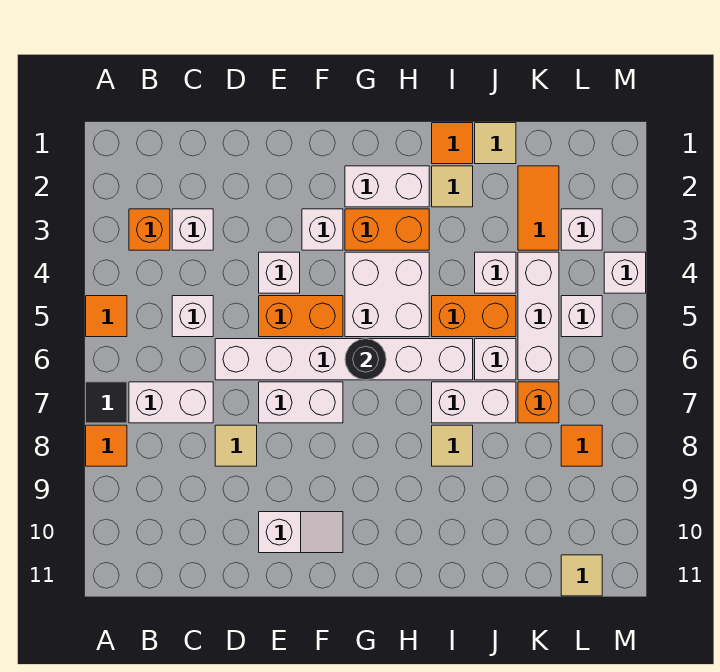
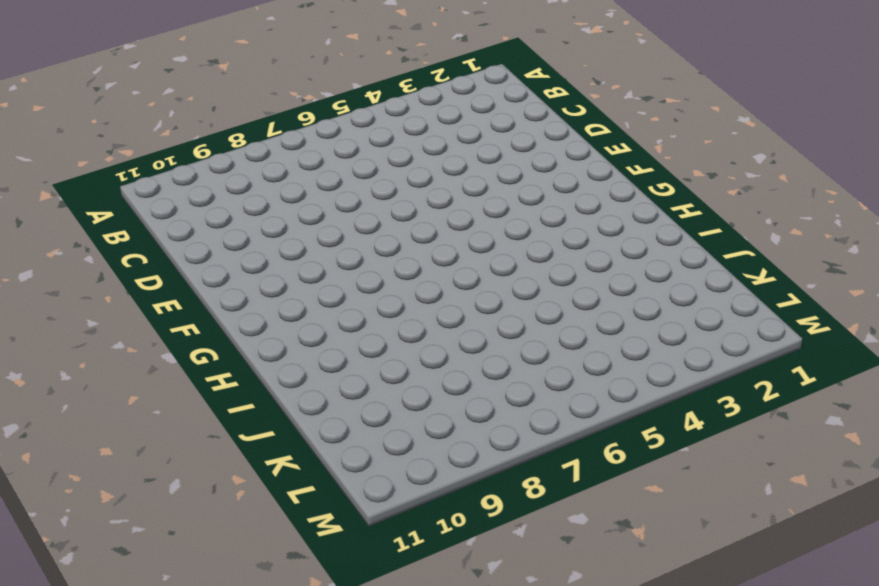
none -> orange tile A5 level 1
none -> black tile A7 level 1
none -> orange tile A8 level 1
none -> orange brick B3 level 1

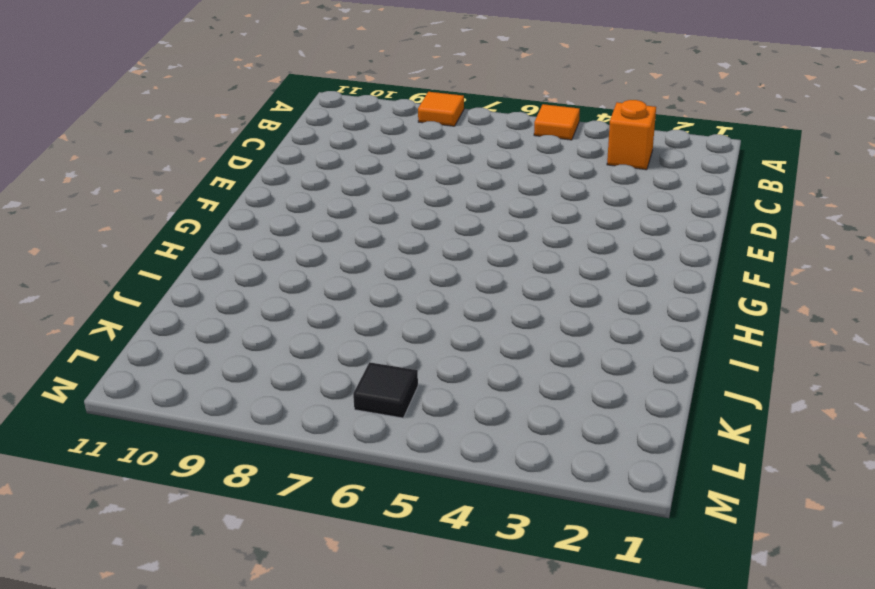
black tile L6 level 1 -> black tile A7 level 1
none -> white brick B7:C7 level 1
none -> white brick C3 level 1
none -> white brick C5 level 1
none -> white brick D6:I6 level 1

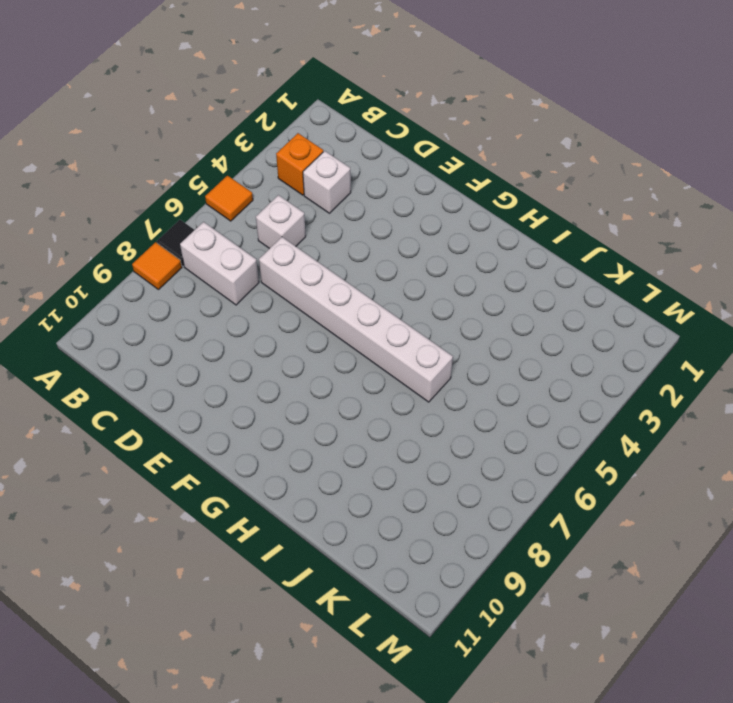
none -> tan tile D8 level 1
none -> white brick E4 level 1
none -> orange brick E5:F5 level 1
none -> white brick E7:F7 level 1

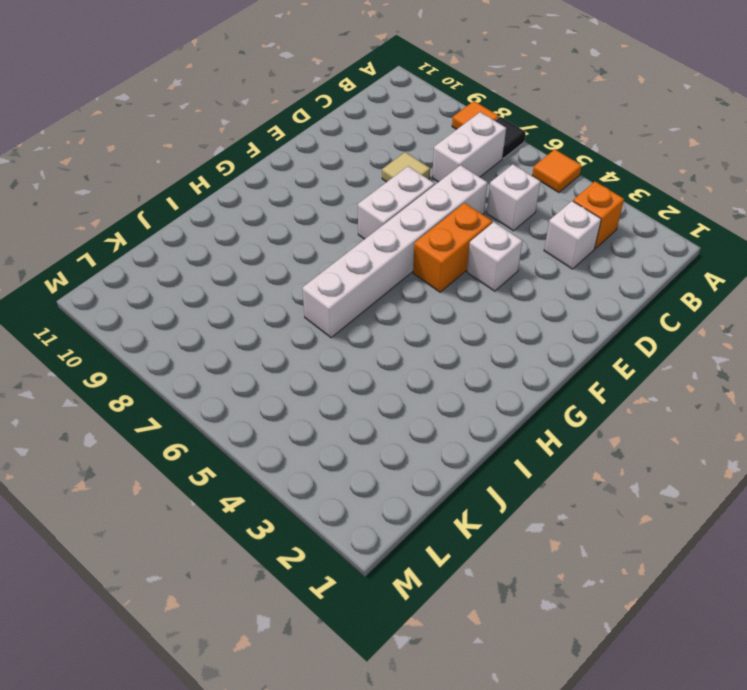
none -> white slope E10:F10 level 1 top E
none -> white brick F3 level 1
none -> white brick G2:H2 level 1
none -> orange brick G3:H3 level 1

